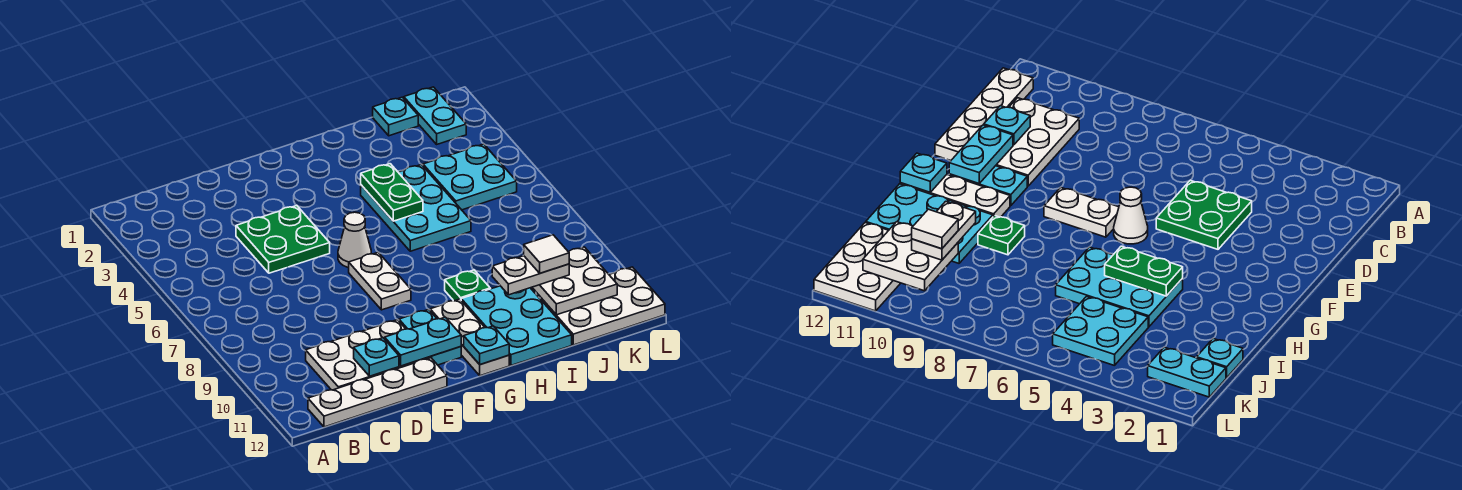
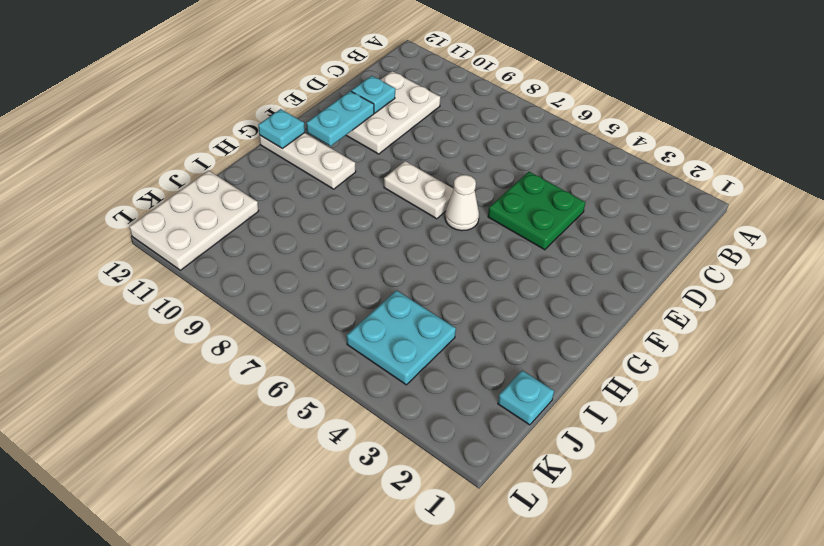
none -> white plate B12:E12 level 1
none -> cyan plate F10:F11 level 1
none -> cyan plate H4:I6 level 1

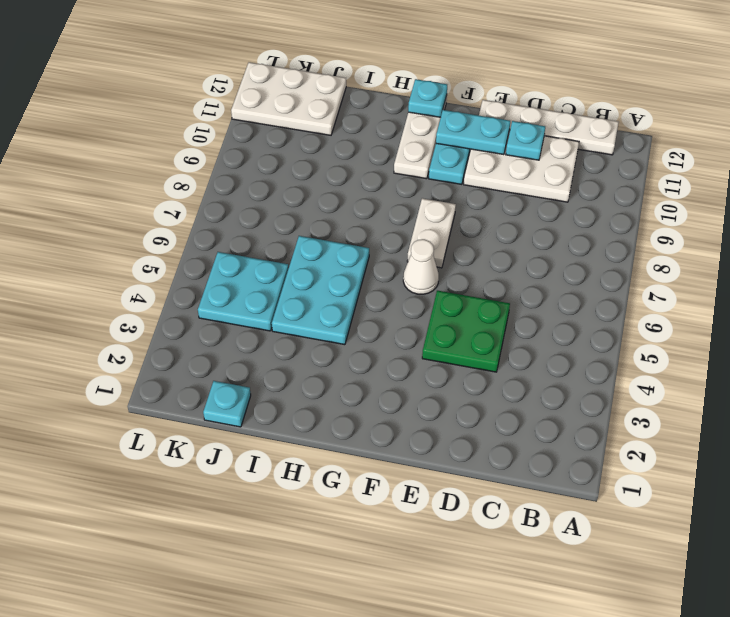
none -> green plate H9 level 1
none -> cyan plate H10:I12 level 1
none -> cyan plate K1:K2 level 1

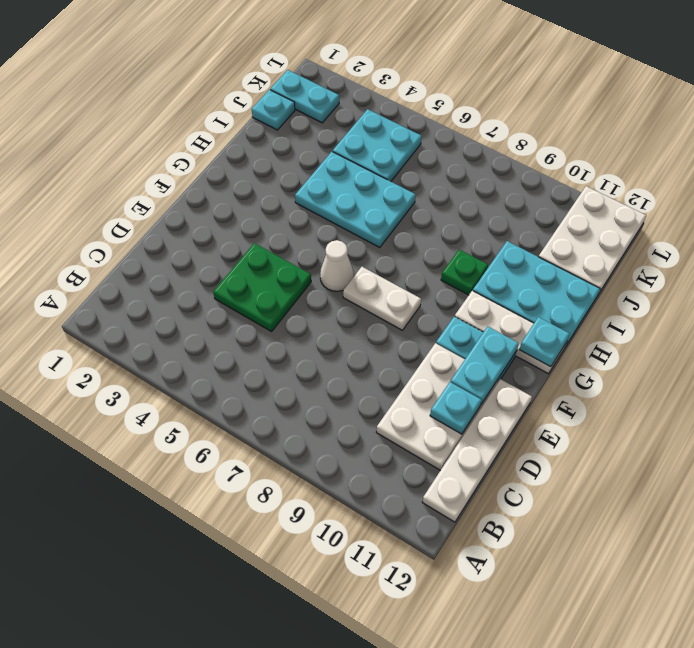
none -> green plate H4:H5 level 2
none -> white plate J10:K11 level 2
none -> white plate I10:J10 level 3

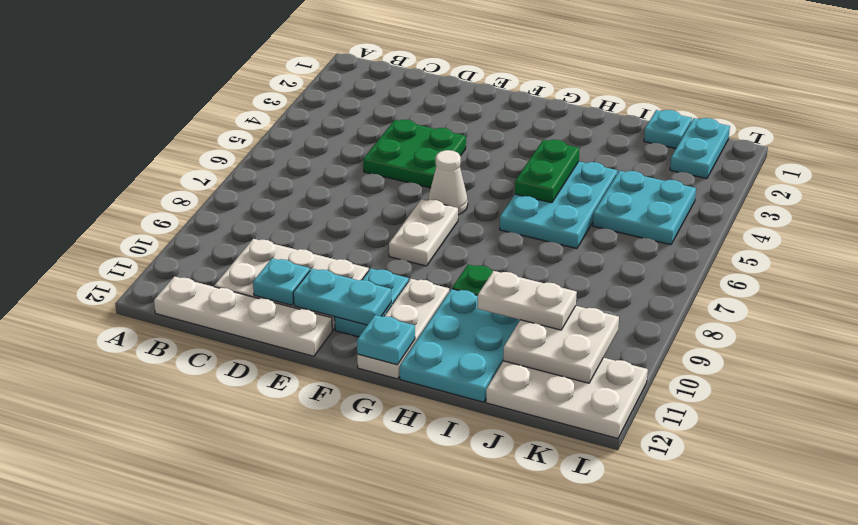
none -> white tile J10 level 4

